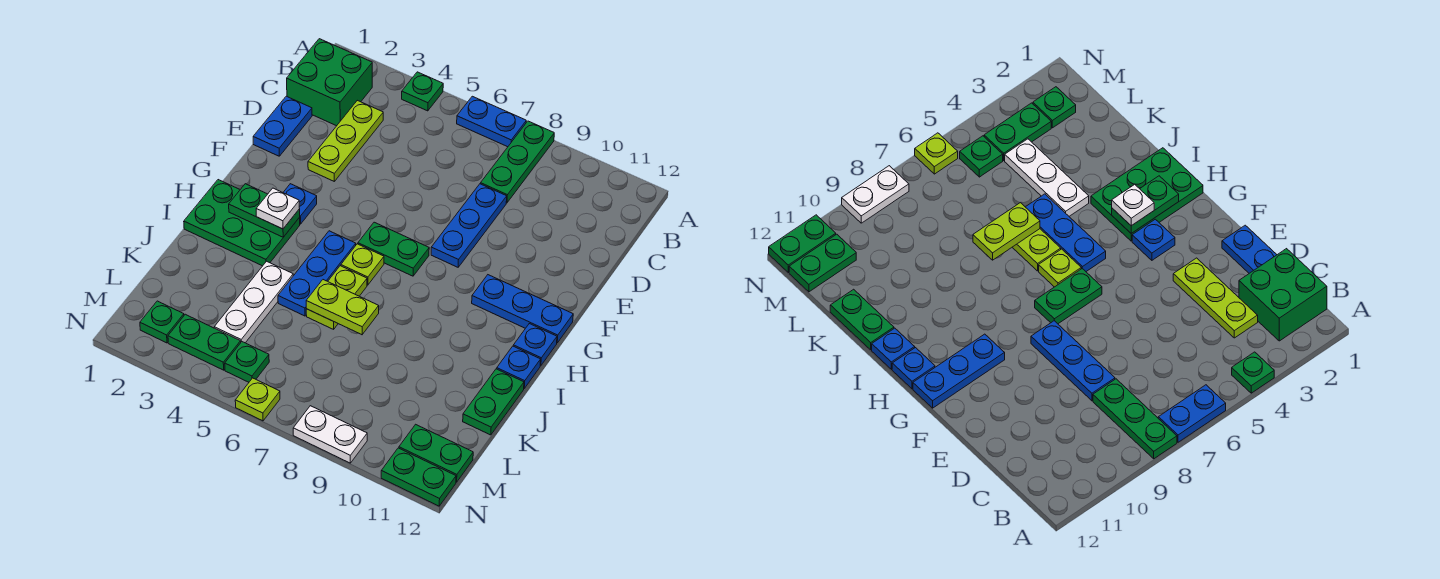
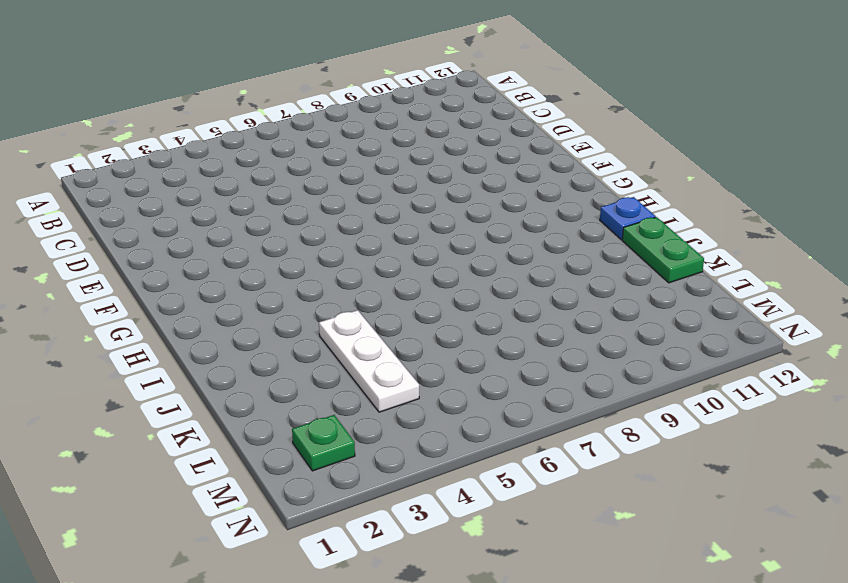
none -> green plate A4 level 1
none -> blue plate A6:A7 level 1
none -> green plate A8:C8 level 1

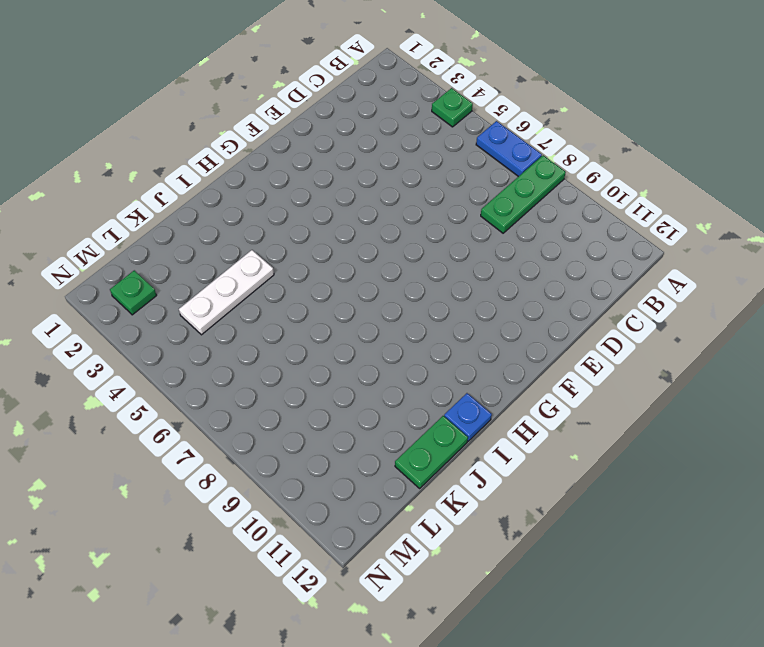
none -> green brick B1:C2 level 1
none -> lime plate C3:E3 level 1
none -> blue plate D1:E1 level 1

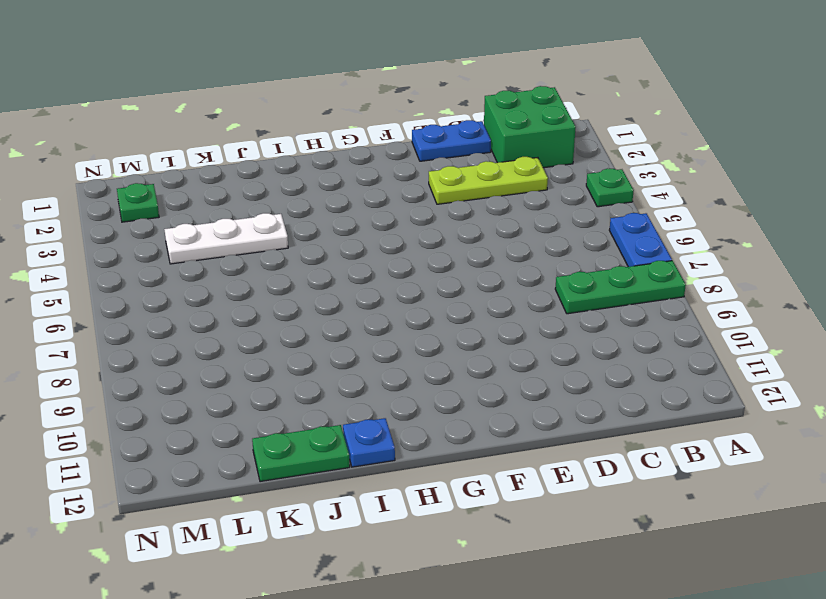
none -> blue plate D8:F8 level 1
none -> blue plate G3 level 1
none -> green plate G6:G7 level 1

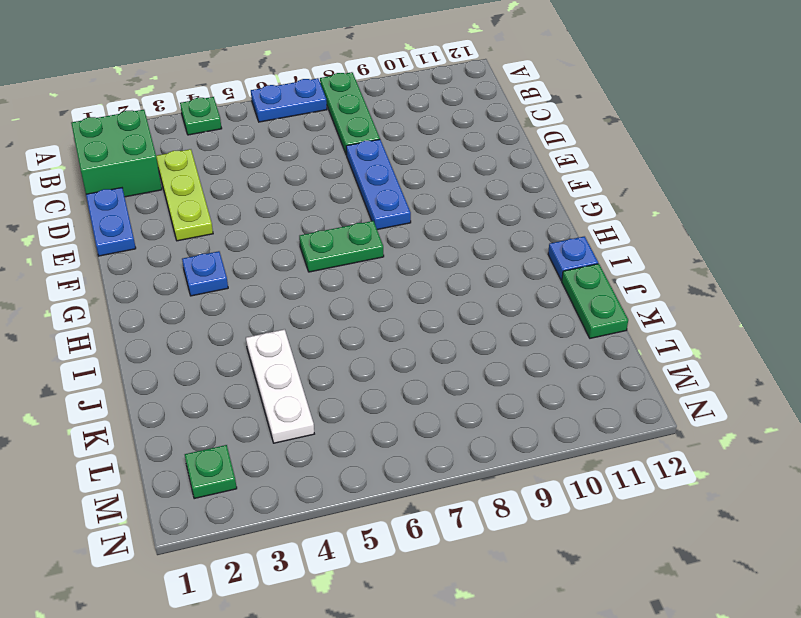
none -> blue plate G10:G12 level 1
none -> green plate H1:I3 level 1
none -> blue plate H5:J5 level 1

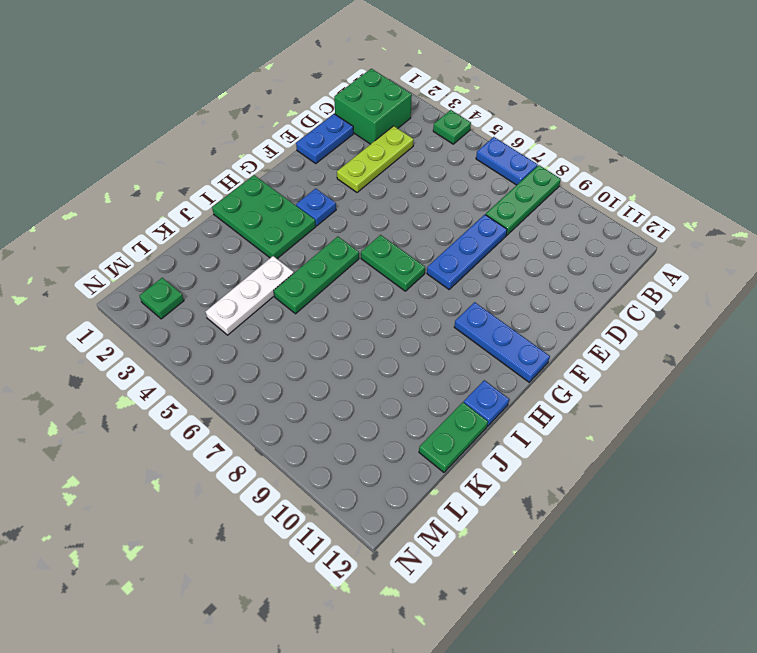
green plate H5:J5 level 1 -> blue plate H5:J5 level 1
none -> lime plate H6 level 1
none -> blue plate H12 level 1
none -> lime plate I6:J6 level 1

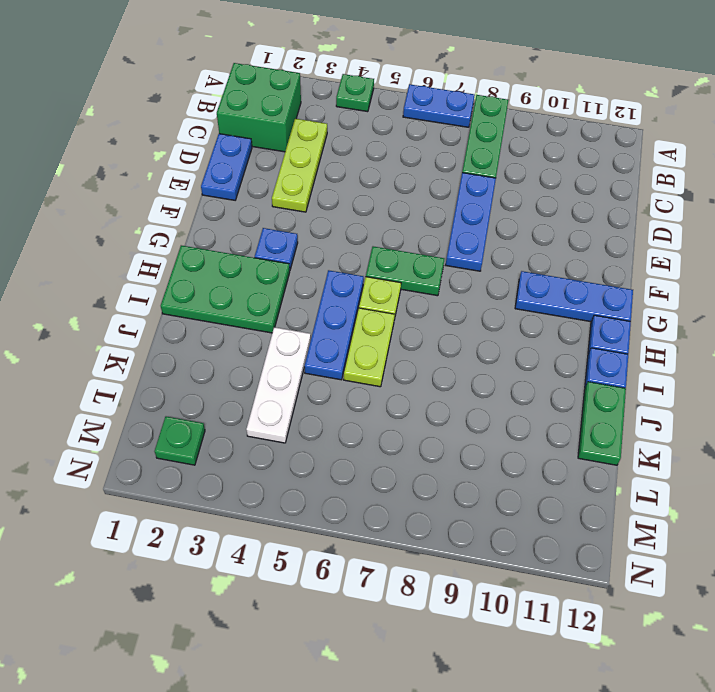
none -> green plate M3:M4 level 1
none -> green plate M5 level 1
none -> green plate M11:M12 level 1

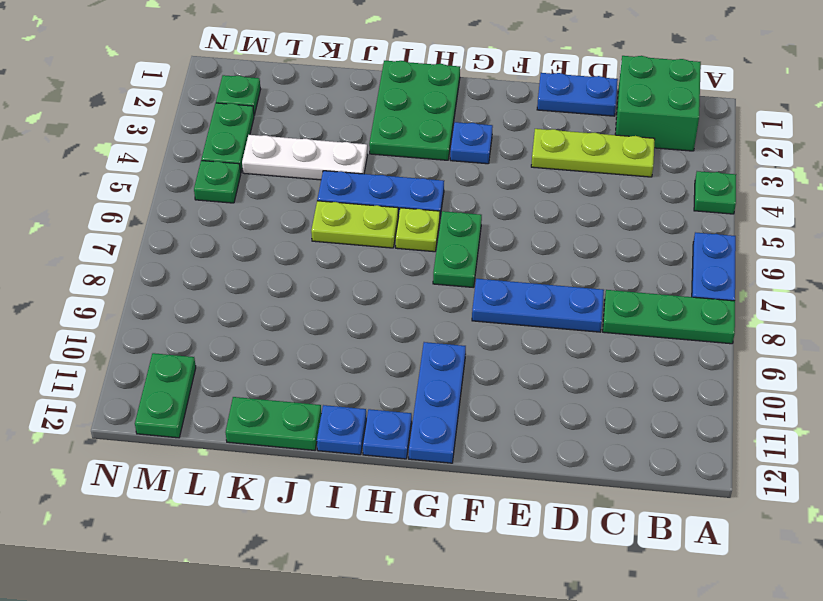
none -> lime plate N6 level 1
none -> white plate N8:N9 level 1
none -> green plate N11:N12 level 1

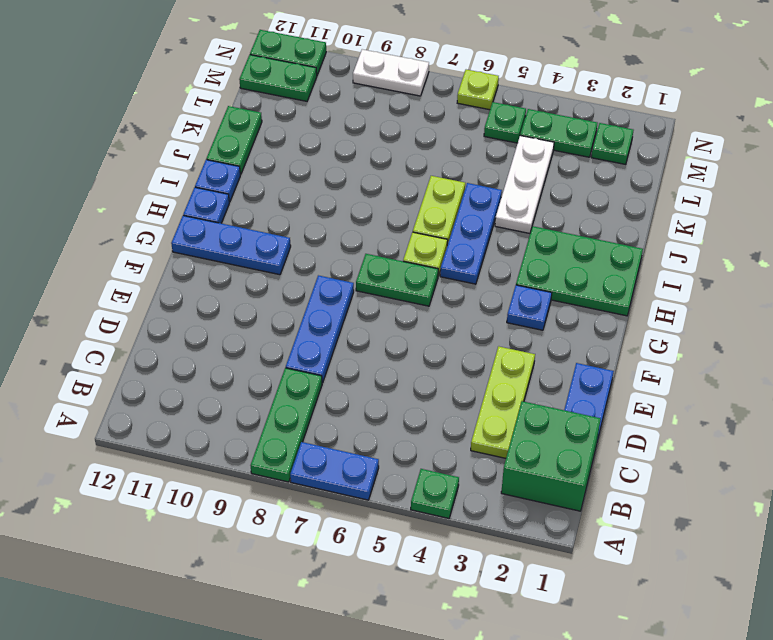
none -> green plate H2:H3 level 2
none -> lime plate J6:J7 level 2
none -> white plate H3 level 3

